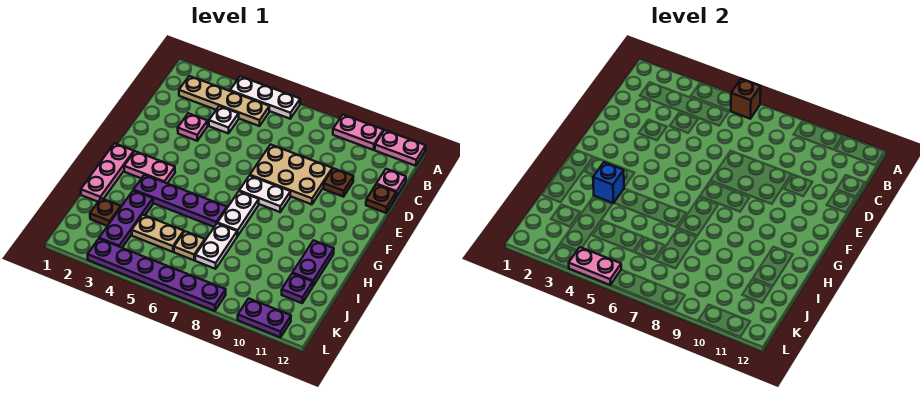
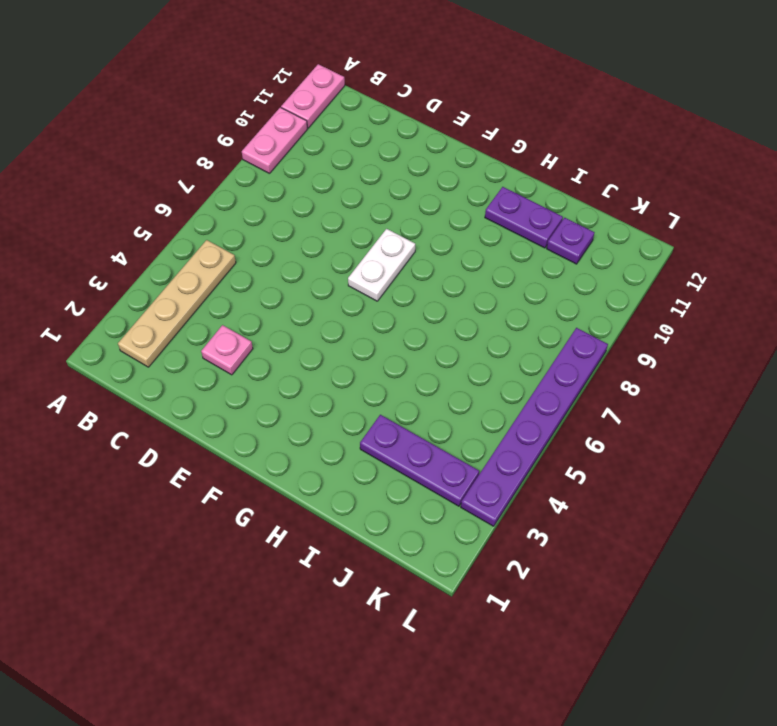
none -> white plate A4:A6 level 1
none -> white plate C4 level 1
none -> pink plate C12 level 1

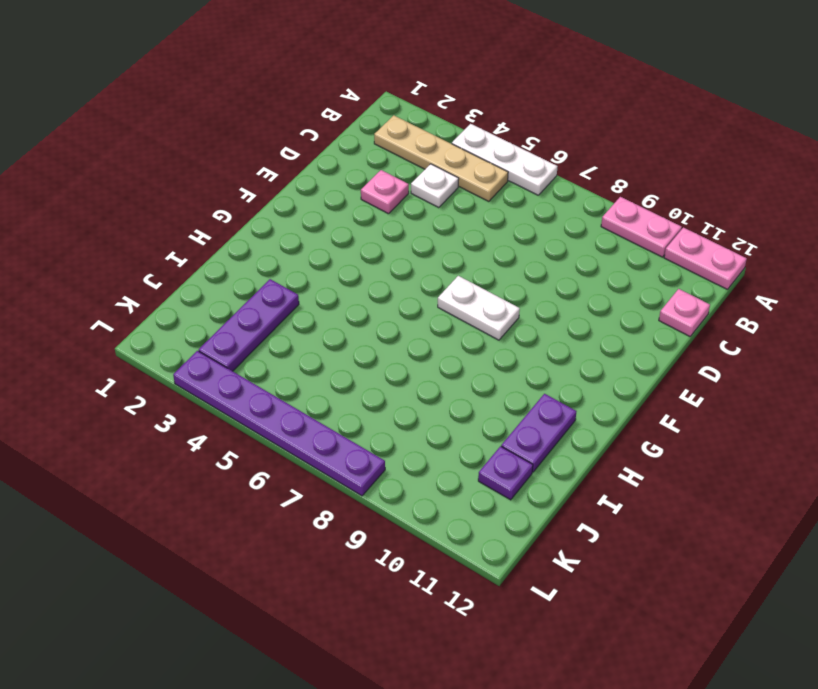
none -> tan plate D7:E9 level 1
none -> brown plate D10 level 1
none -> brown plate D12 level 1

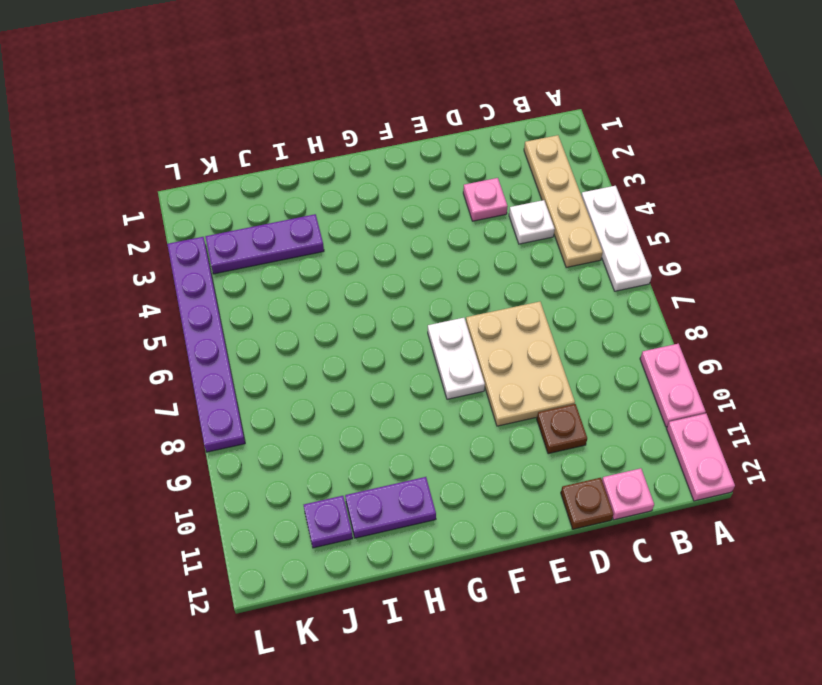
none -> pink plate G1:I1 level 1
none -> pink plate G2:G3 level 1
none -> white plate G7:H7 level 1

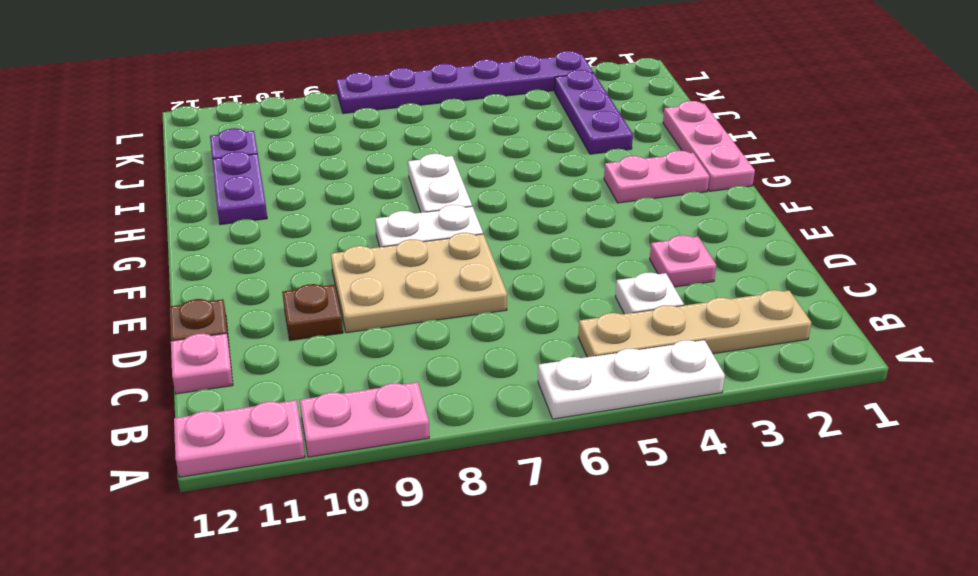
none -> purple plate H3:H6 level 1
none -> white plate I7:J7 level 1
none -> brown plate J2 level 1

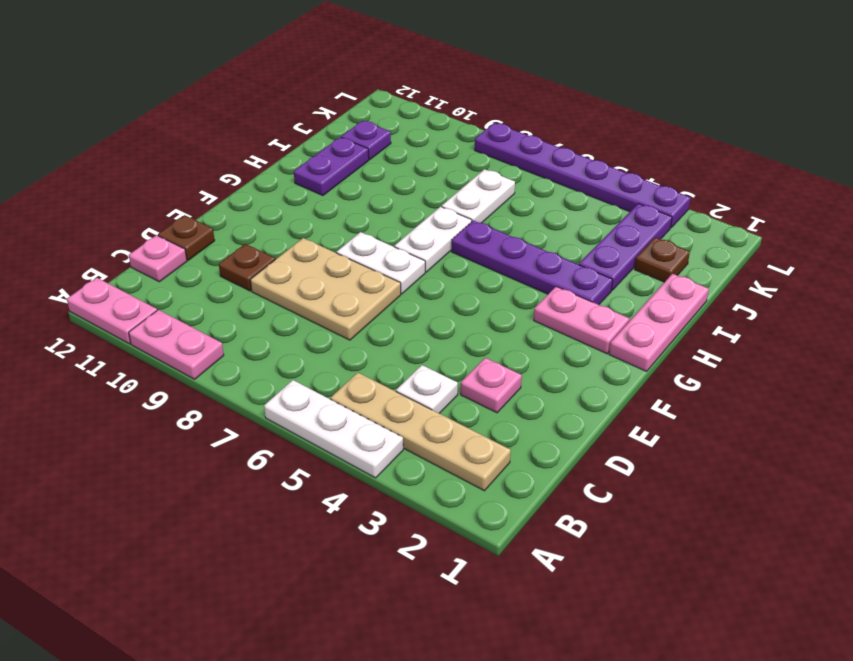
none -> tan plate J4:J5 level 1
none -> tan plate J6 level 1
none -> purple plate L10:L11 level 1

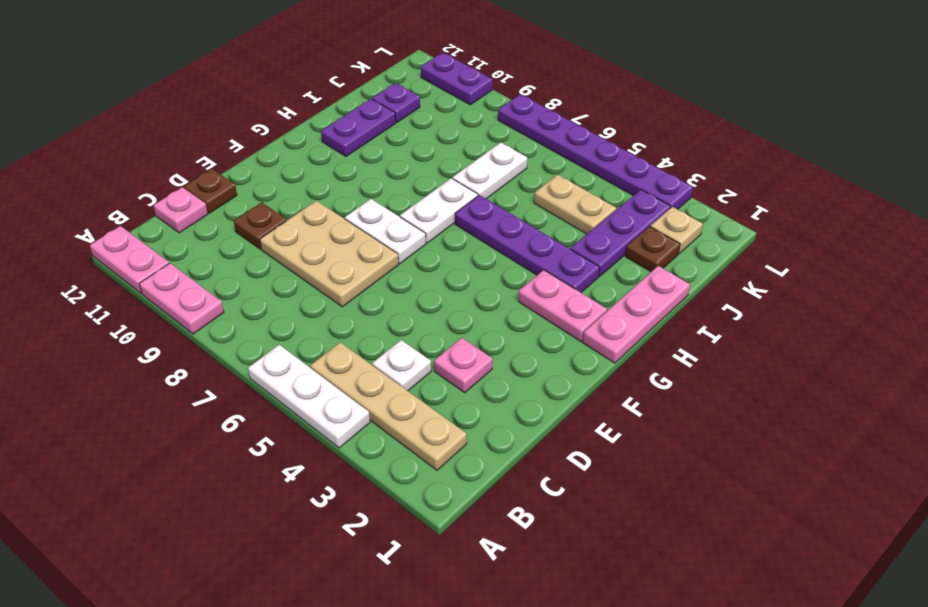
tan plate K2 level 1 -> tan plate J6 level 1
none -> brown brick A6 level 2
none -> blue brick H3 level 2
none -> pink plate L4:L5 level 2

